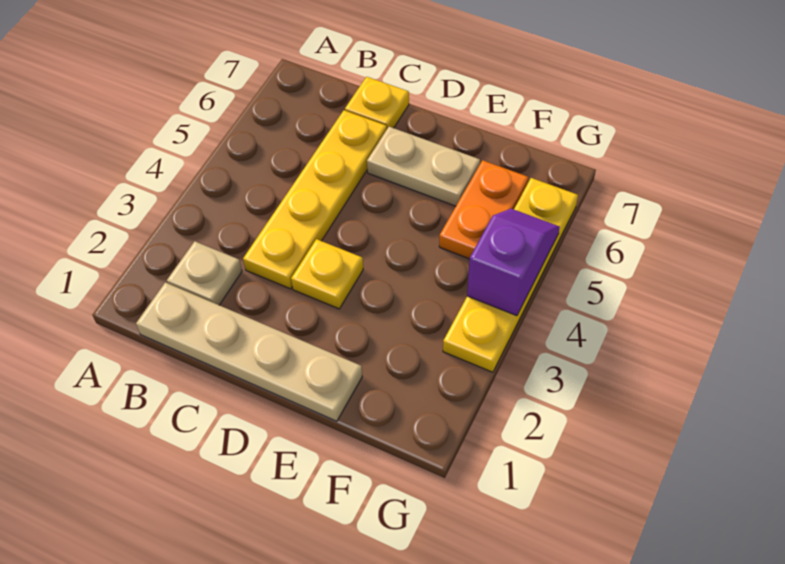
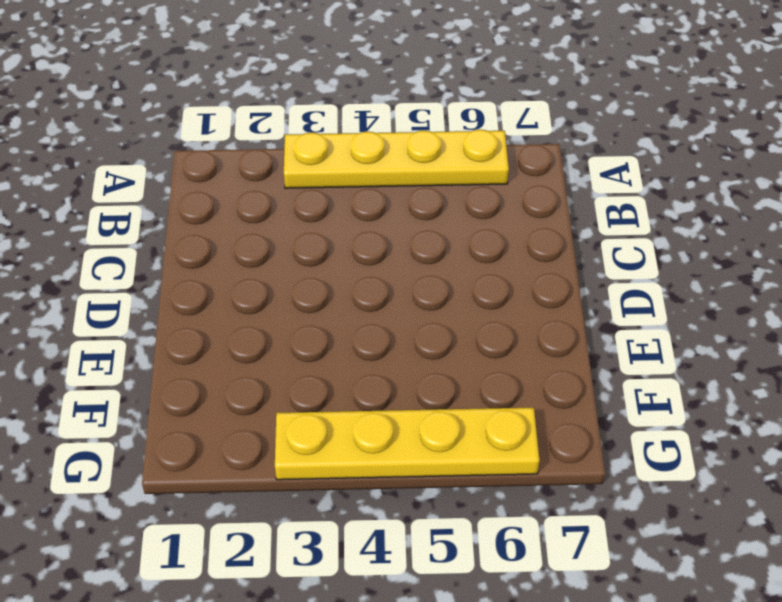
yellow plate A3:A6 level 1 -> yellow plate C3:C6 level 1
none -> tan plate B1:E1 level 1
none -> tan plate B2 level 1

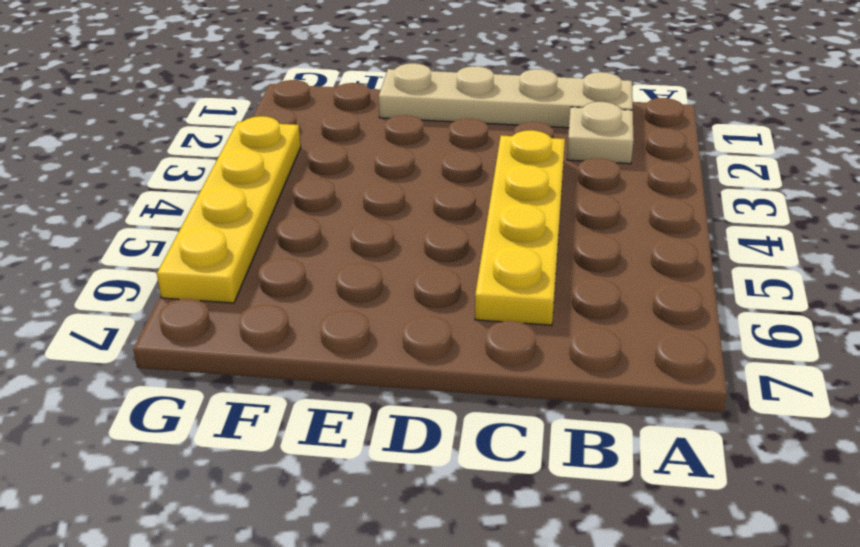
none -> yellow plate C7 level 1
none -> yellow plate D3 level 1

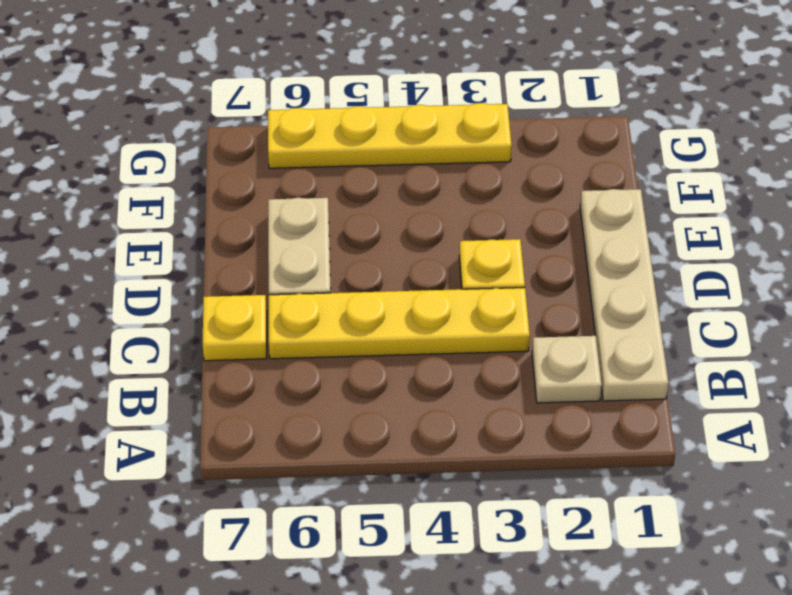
none -> orange plate F5:F6 level 1
none -> purple slope G4:G5 level 2 top 4

